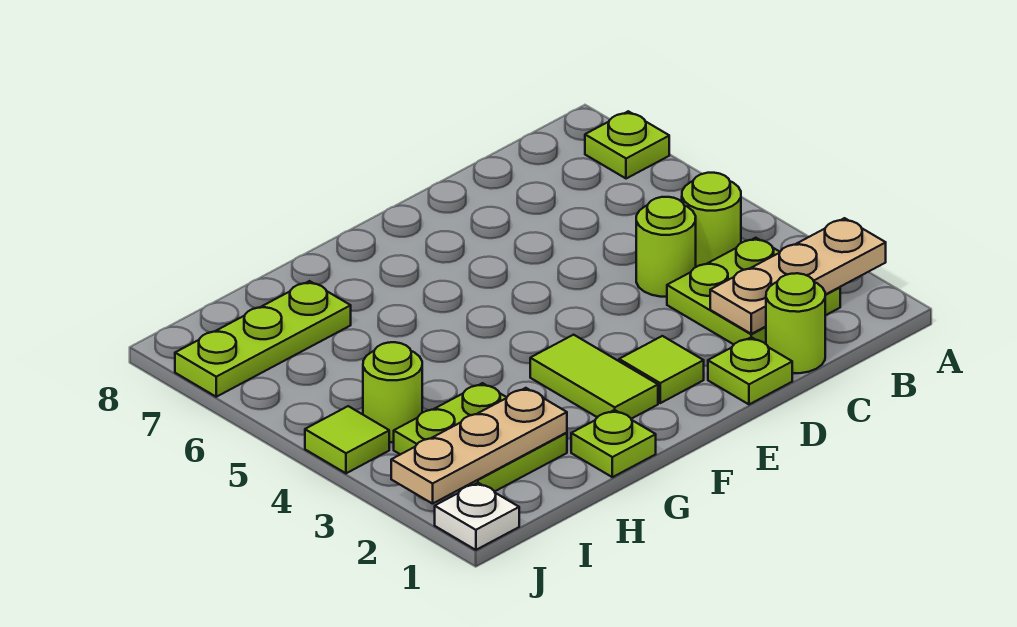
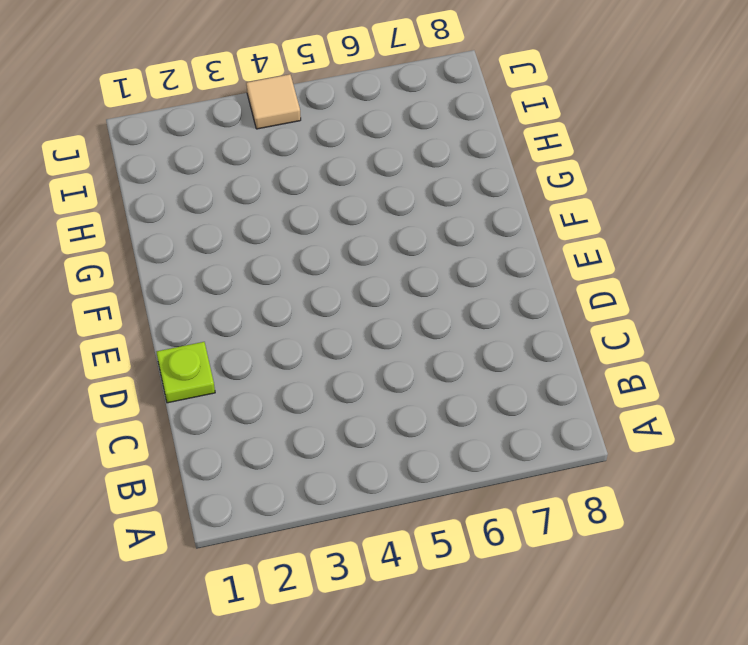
tan tile J4 level 1 -> lime tile J4 level 1
none -> lime plate A7 level 1
none -> lime plate B2:C3 level 1
none -> lime round brick B4 level 1

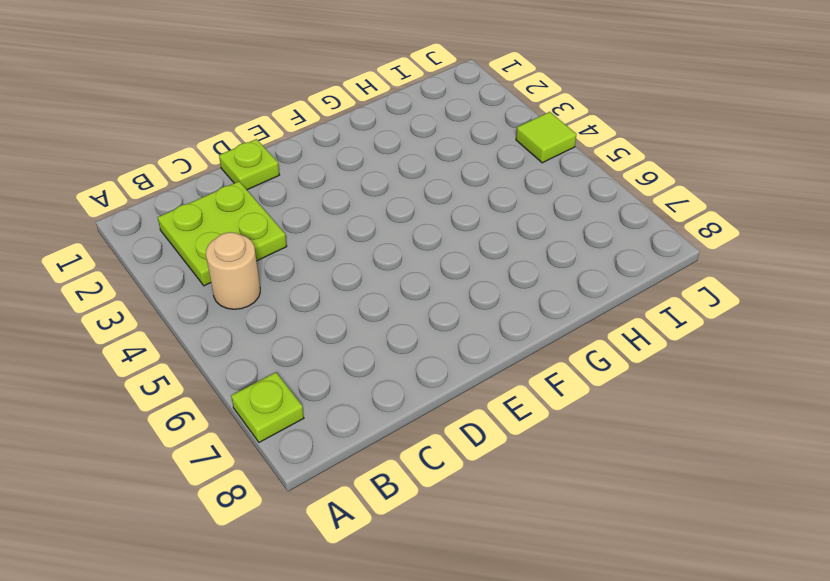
tan round brick B4 level 1 -> lime round brick B4 level 1
none -> lime round brick C1 level 1
none -> lime round brick C4 level 1
none -> lime tile E2 level 1

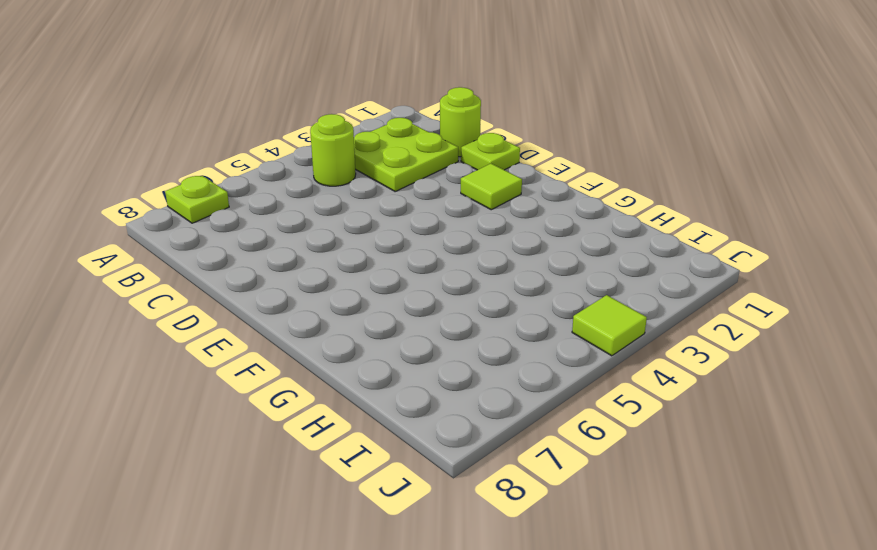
none -> lime round brick C4 level 1
none -> lime tile F2:F3 level 1
none -> lime plate G1 level 1

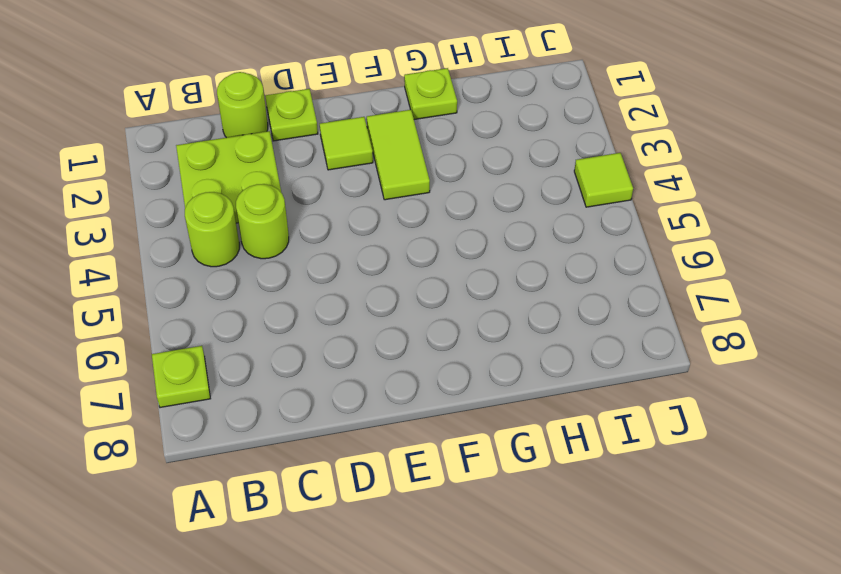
none -> lime plate H2:I3 level 1
none -> lime plate H7:J7 level 1
none -> lime round brick I4 level 1

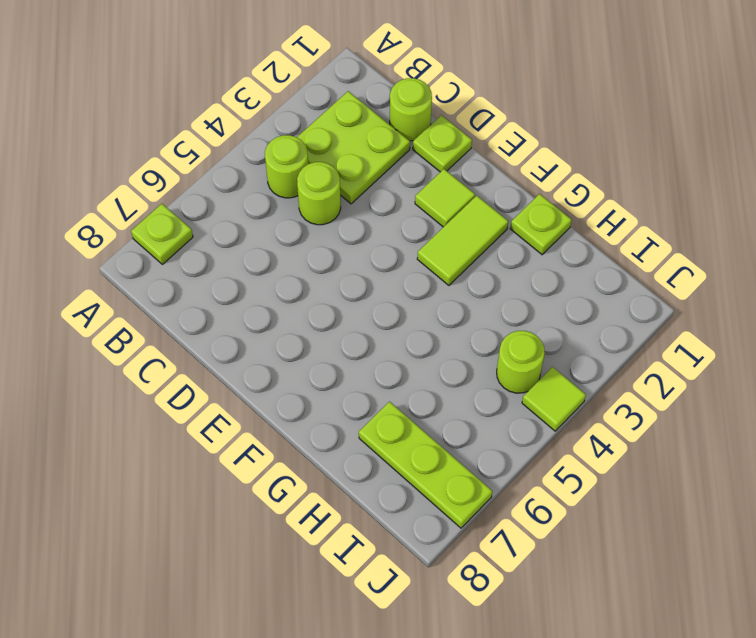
none -> lime plate H2:I3 level 1
none -> white plate J1 level 1
none -> tan plate A2:C2 level 2

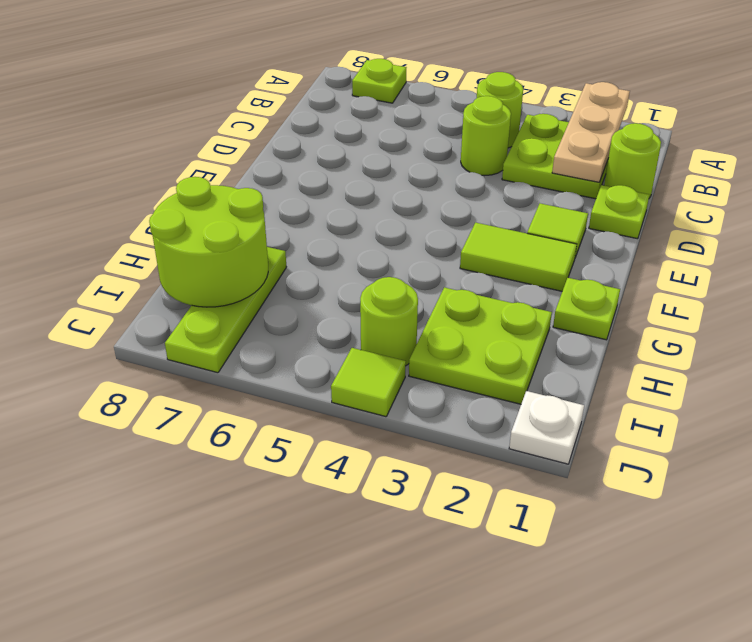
lime round brick H7:I8 level 2 -> none
none -> tan plate H2:J2 level 2

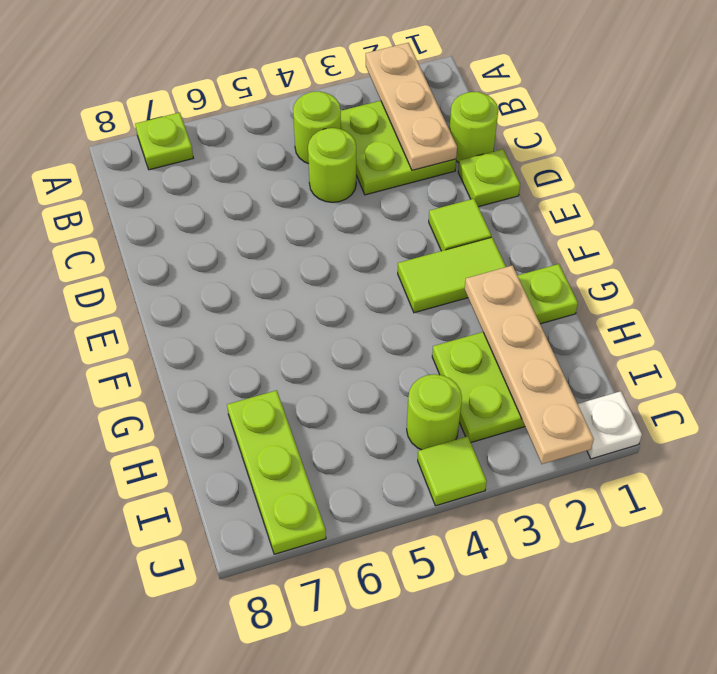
tan plate G2:J2 level 2 -> tan plate H2:J2 level 2

